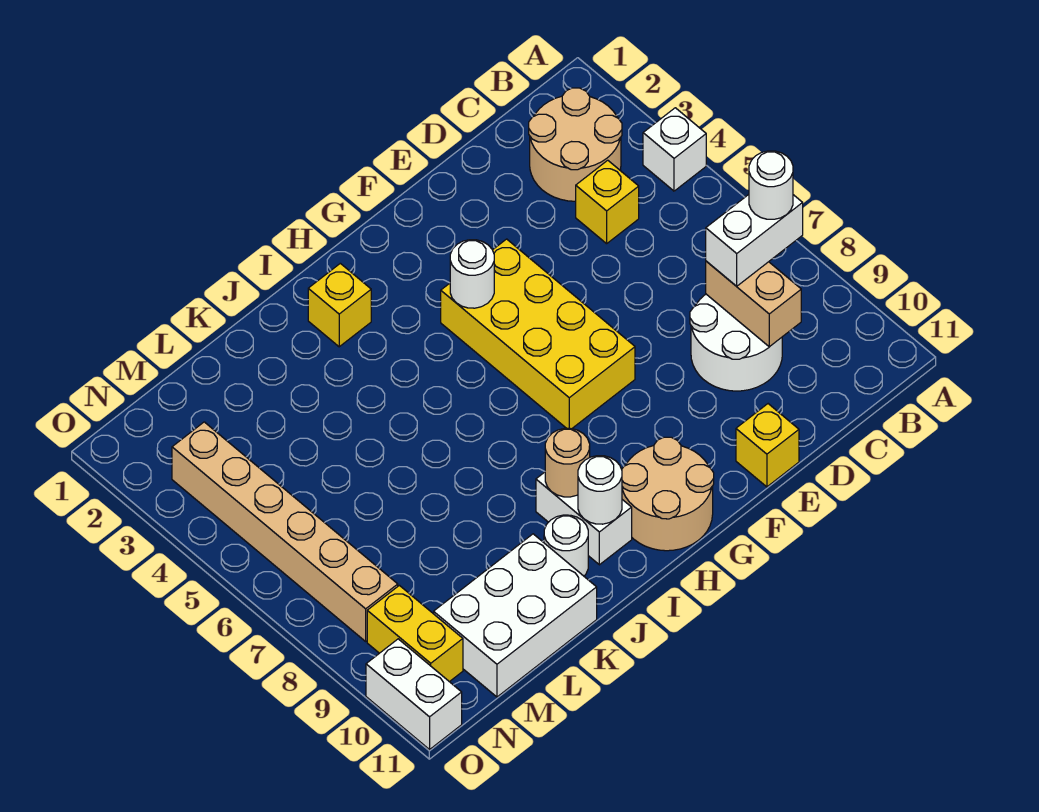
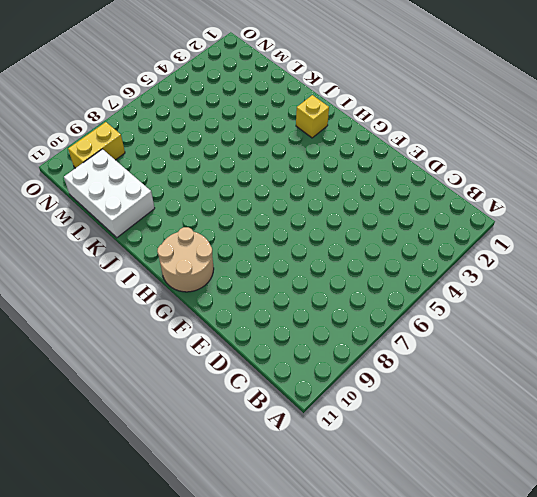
none -> white brick A4 level 1
none -> tan round brick B2:C3 level 1
none -> yellow brick C4 level 1

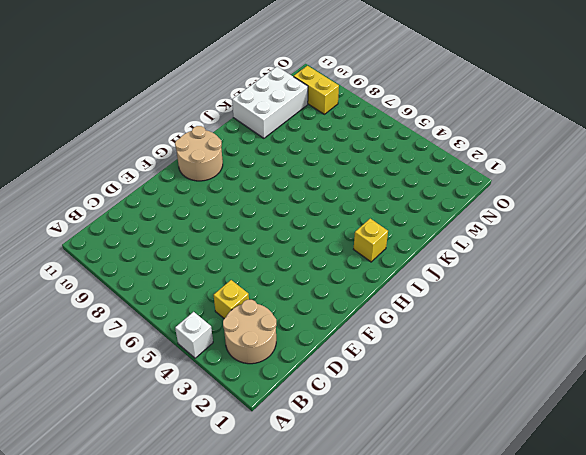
none -> white round brick C8:D9 level 1
none -> yellow brick E11 level 1
none -> yellow brick F4:G7 level 1

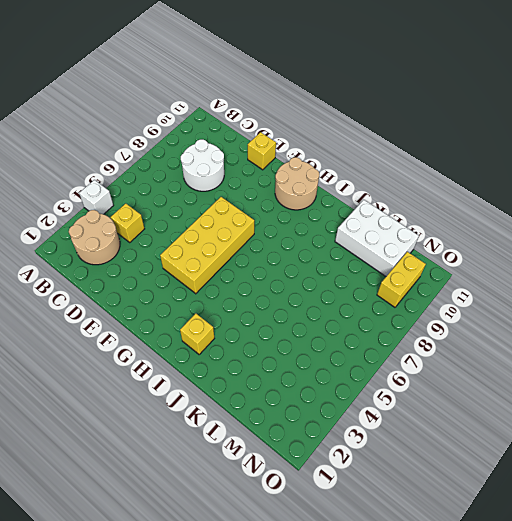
none -> white brick I9:I10 level 1
none -> white round brick J10 level 1
none -> tan brick N3:N8 level 1

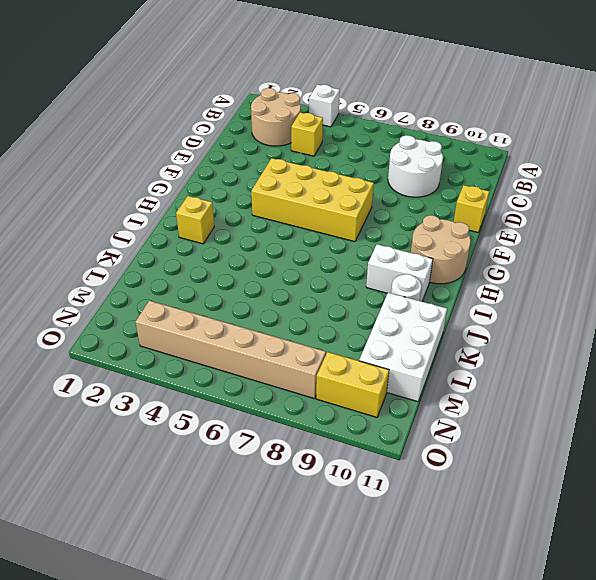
none -> white brick O10:O11 level 1
none -> tan brick C8:C9 level 2
none -> white round brick G4 level 2

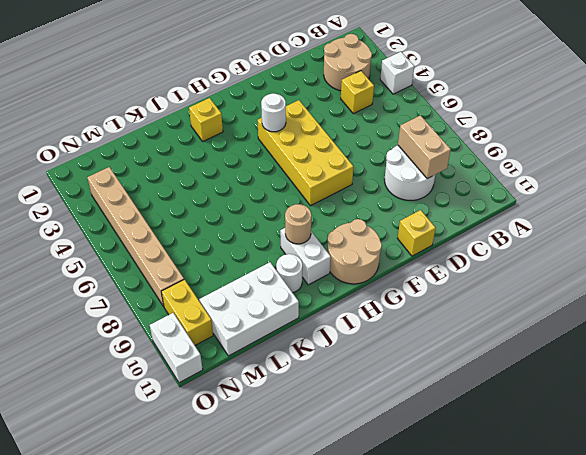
none -> white round brick I10 level 2
none -> white brick B8:C8 level 3
none -> white round brick B8 level 4

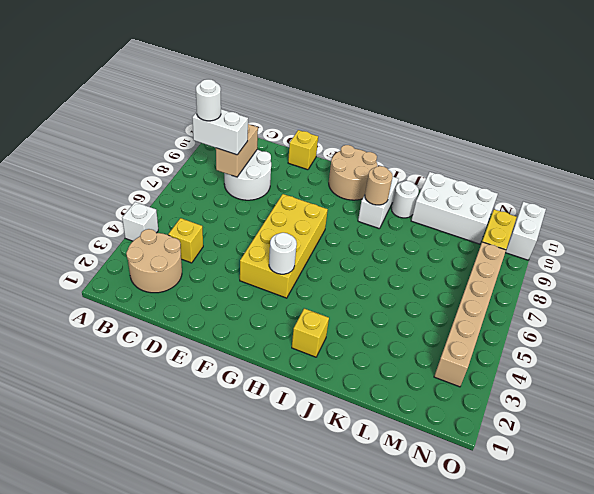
none -> white round brick I10 level 2

